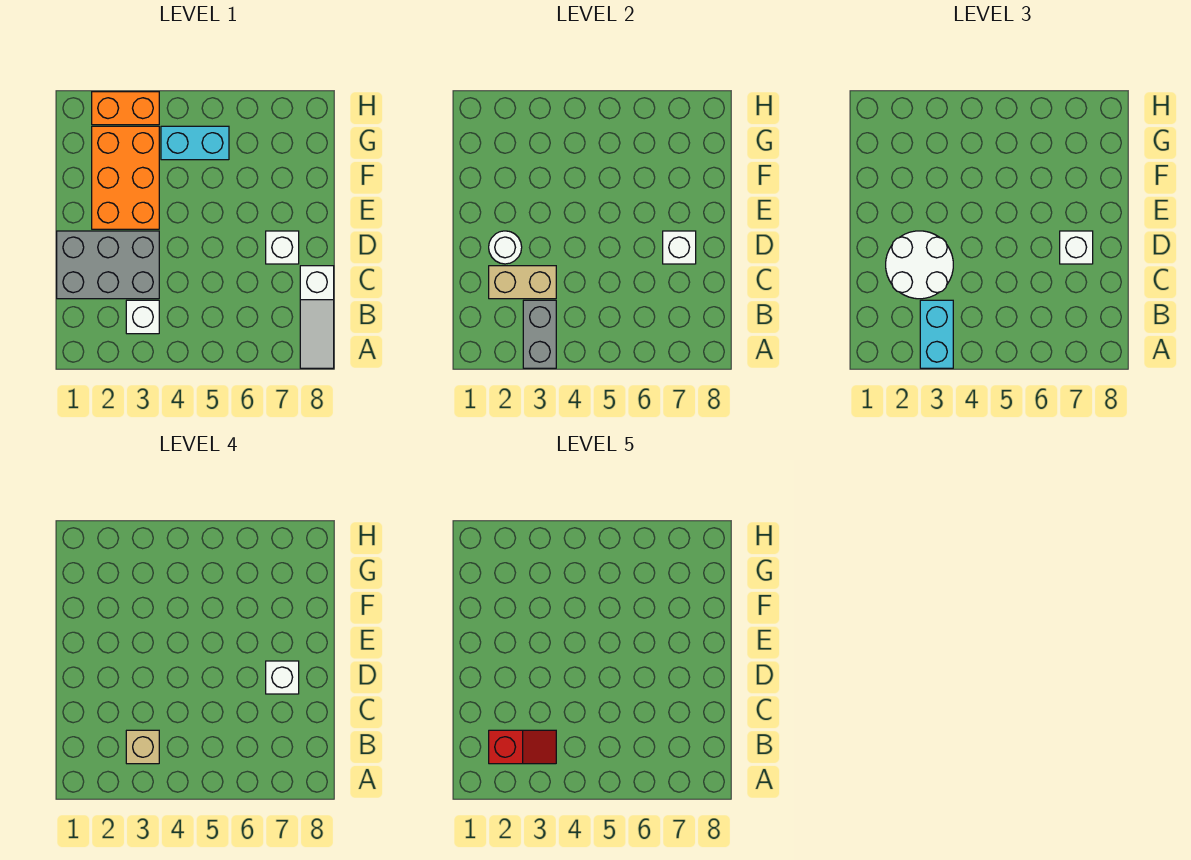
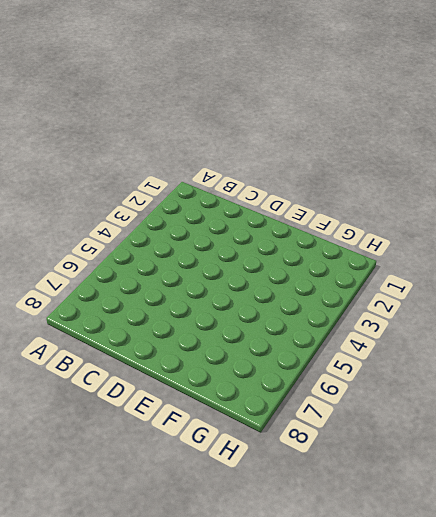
none -> white slope A8:C8 level 1 top C
none -> white brick B3 level 1
none -> grey brick C1:D3 level 1

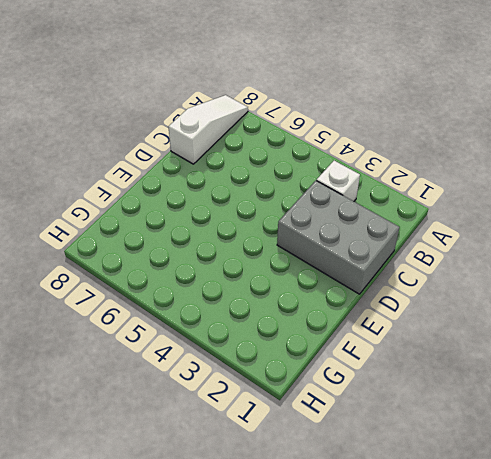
none -> white brick D7 level 1
none -> orange brick E2:G3 level 1
none -> cyan brick G4:G5 level 1

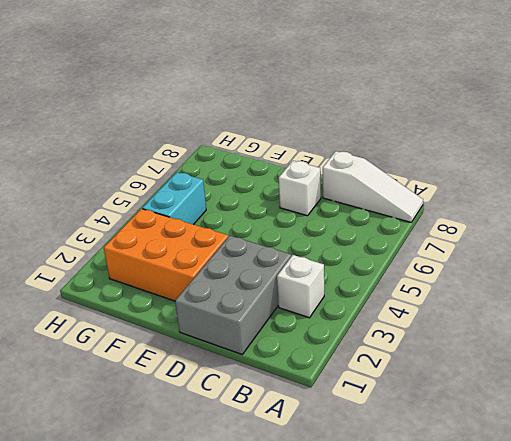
none -> orange brick H2:H3 level 1
none -> grey brick A3:B3 level 2
none -> tan brick C2:C3 level 2

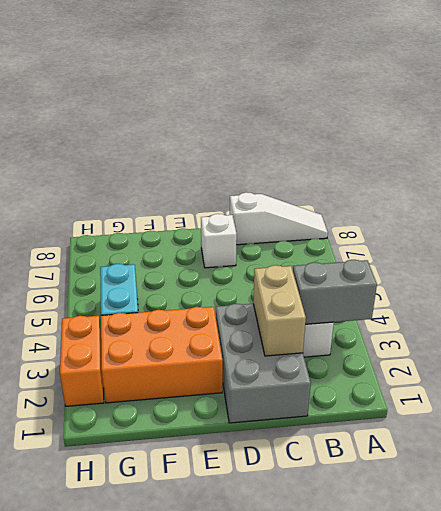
none -> white round brick D2 level 2
none -> white brick D7 level 2
none -> cyan brick A3:B3 level 3

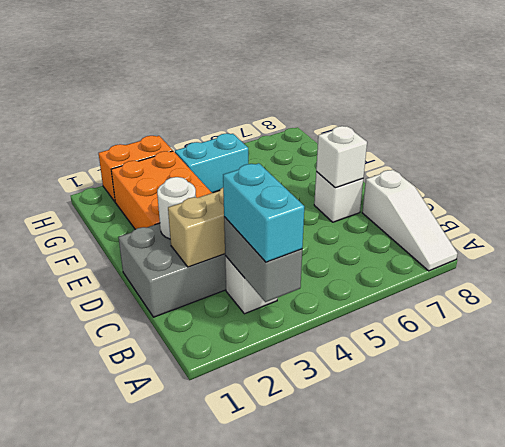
none -> white round brick C2:D3 level 3
none -> white brick D7 level 3
none -> tan brick B3 level 4

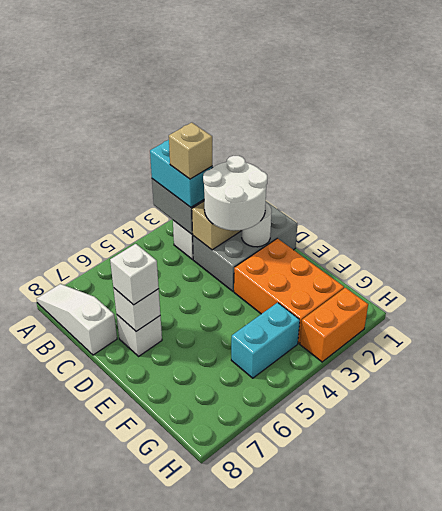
none -> white brick D7 level 4
none -> red slope B2:B3 level 5 top 2

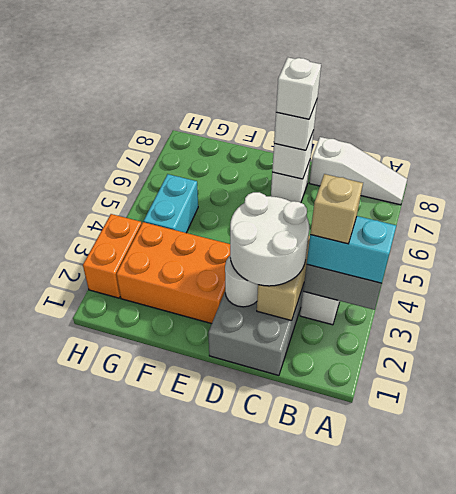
none -> red slope B2:B3 level 5 top 2

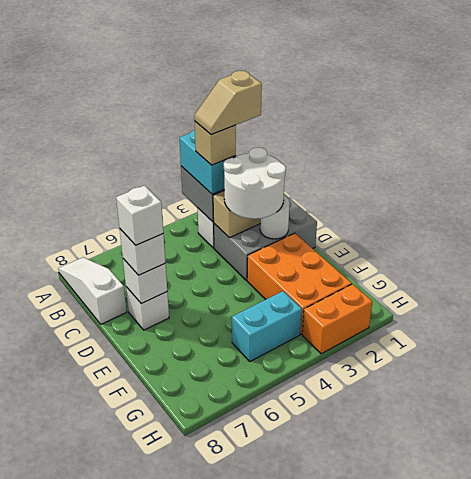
tan slope B2:B3 level 5 top 2 -> red slope B2:B3 level 5 top 2

